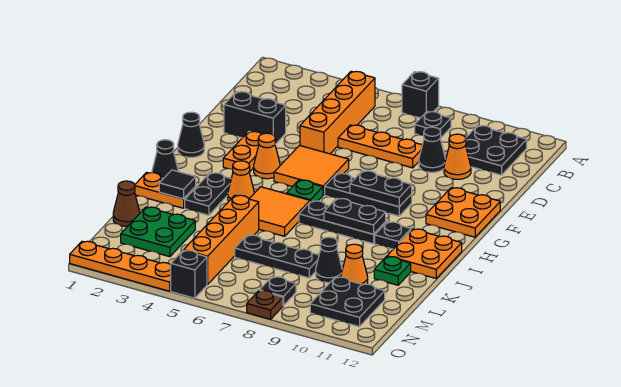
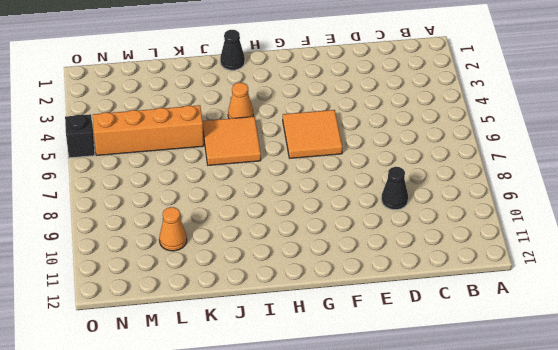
none -> black brick A7 level 1
none -> orange brick B5:E5 level 1
none -> black plate B8 level 1
none -> black plate B10:C11 level 1

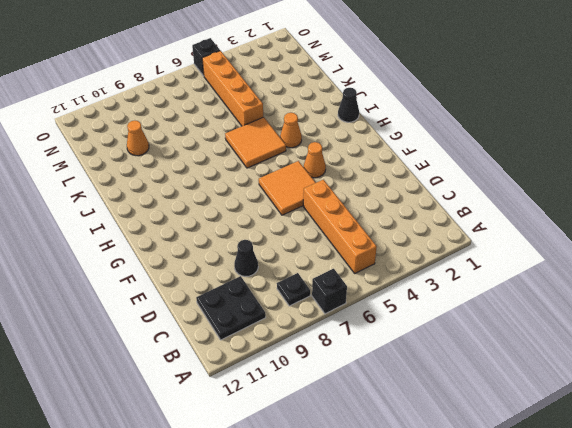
none -> orange plate D6:D8 level 1
none -> orange cone D10 level 1
none -> black brick E2:E3 level 1
none -> orange plate F3:G3 level 1

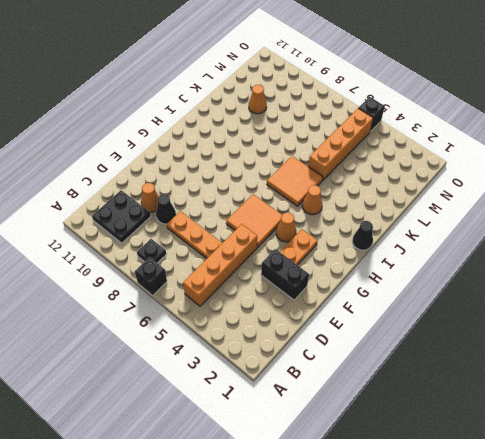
none -> orange plate F11:G12 level 1
none -> black cone G1 level 1
none -> black plate G7:G9 level 1
none -> green plate H6 level 1

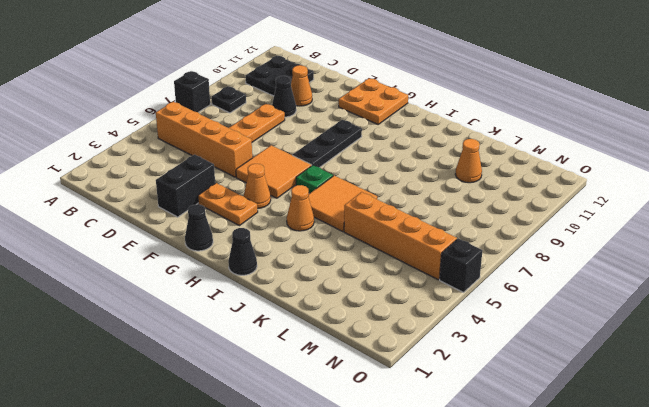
none -> black plate I3:J3 level 1
none -> black plate I7:I9 level 1
none -> black plate I10 level 1
none -> orange plate I11:J12 level 1

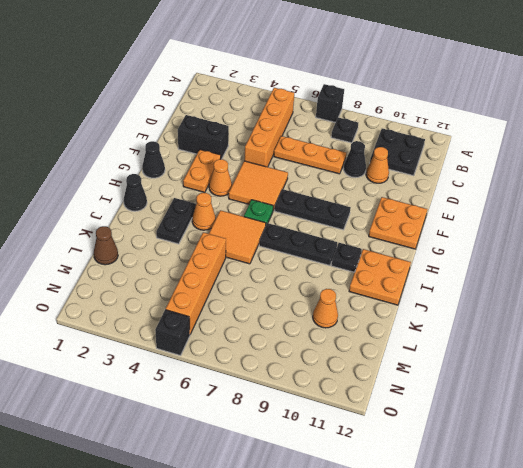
none -> orange plate J1:J2 level 1
none -> green plate K11 level 1
none -> green plate L2:M3 level 1
none -> black plate L6:L8 level 1

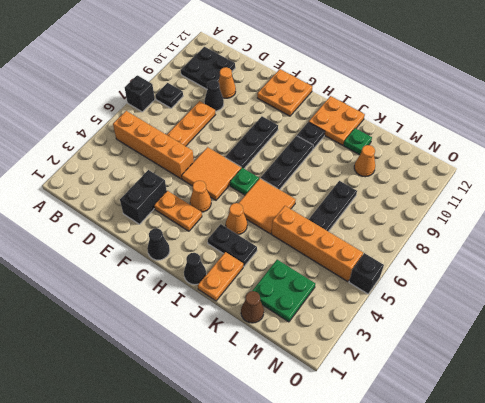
none -> black cone L9 level 1
none -> black plate M10:N11 level 1
none -> black plate N8 level 1
none -> orange plate O1:O4 level 1

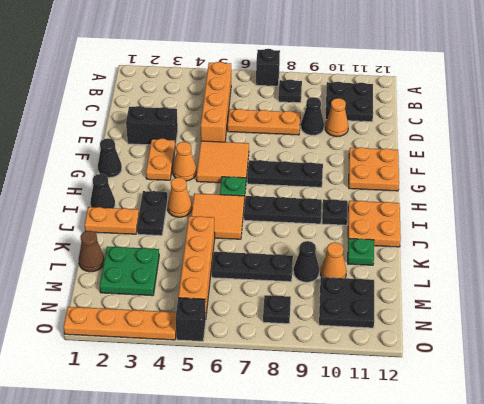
none -> brown plate O8 level 1
none -> black plate G8:G9 level 2
none -> black plate I8:I9 level 2
none -> black tile J2 level 2

